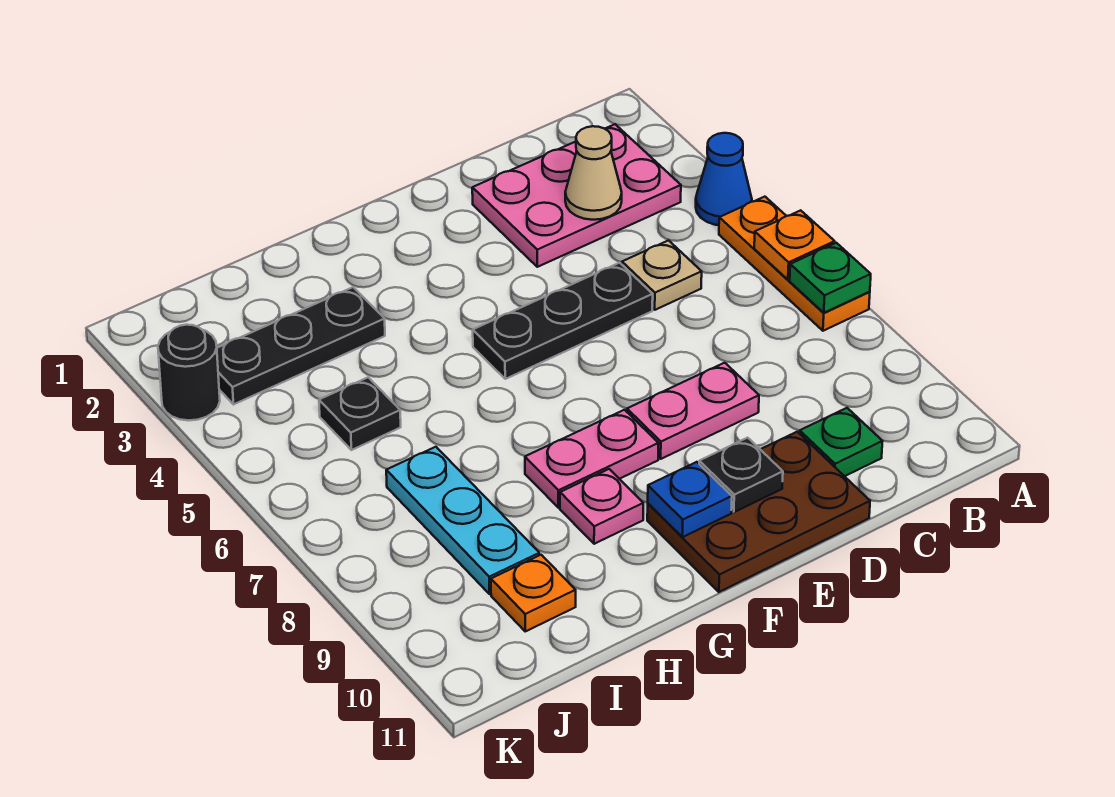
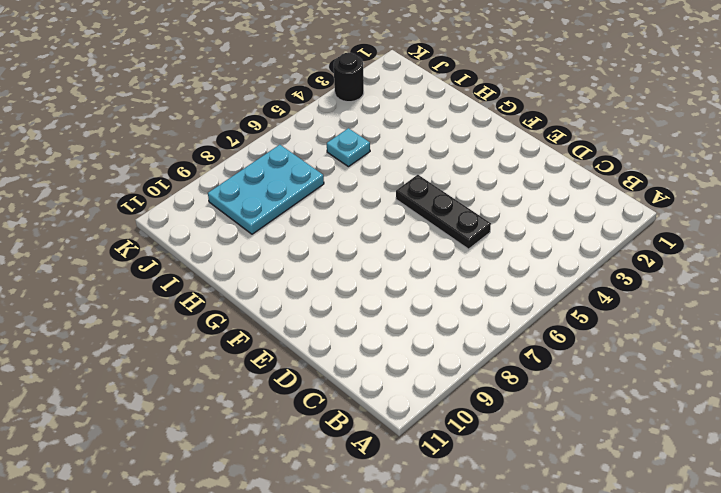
cyan plate I5 level 1 -> black plate I5 level 1
cyan plate I7:J9 level 1 -> cyan plate I7:I9 level 1
none -> blue cone A4 level 1
none -> orange plate A5:A7 level 1
none -> pink plate B2:D3 level 1

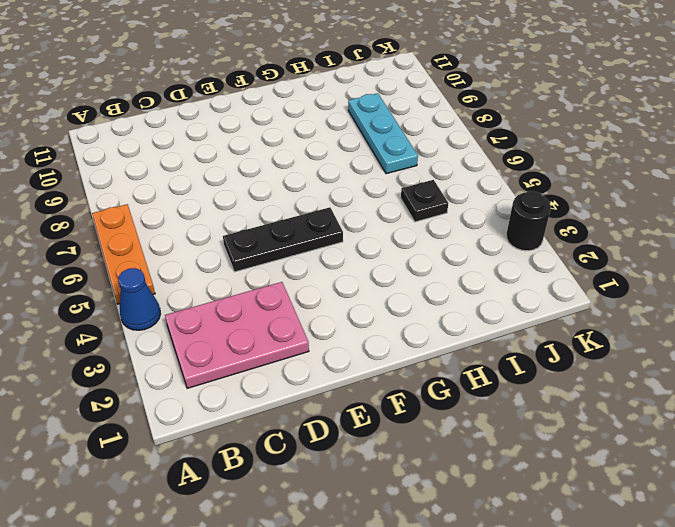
none -> tan plate C5 level 1
none -> green plate C10 level 1
none -> pink plate D8:E8 level 1

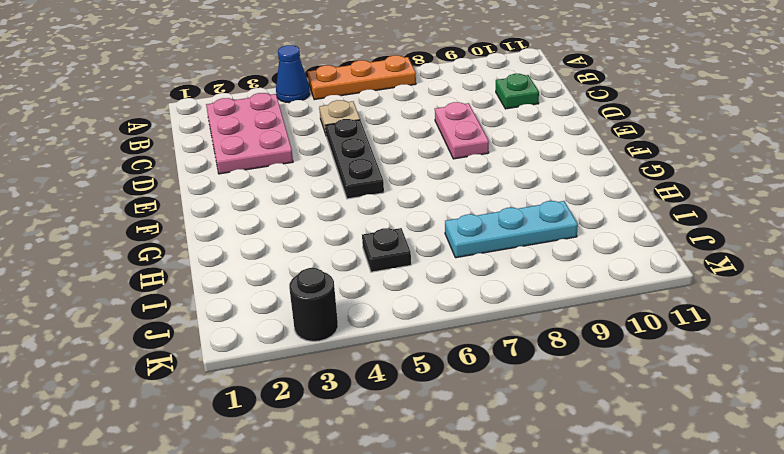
none -> brown plate D10:F11 level 1
none -> pink plate F8:G8 level 1
none -> pink plate G9 level 1

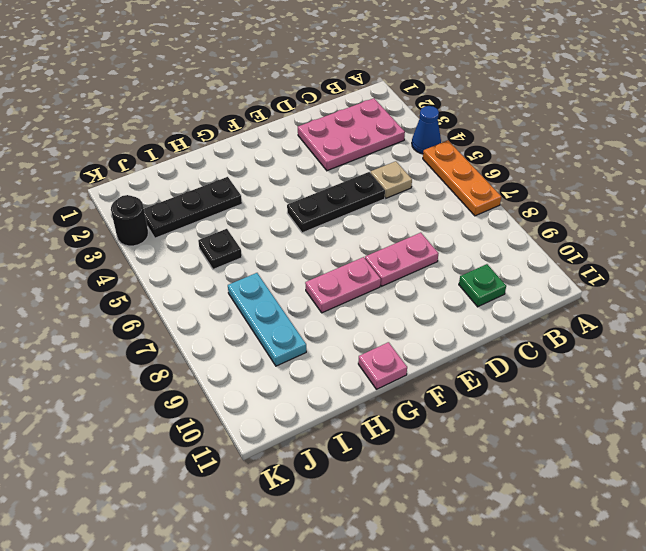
pink plate G11 level 1 -> pink plate G9 level 1
none -> brown plate D10:F11 level 1
none -> orange plate I10 level 1
none -> orange plate A6 level 2

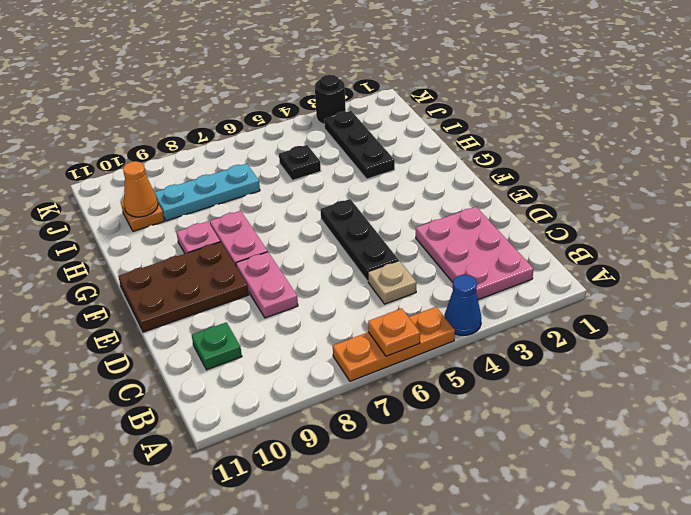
brown plate E9:F11 level 1 -> brown plate D10:F11 level 1
orange cone I10 level 2 -> none
none -> green plate A7 level 2
none -> tan cone C3 level 2
none -> black plate E10 level 2

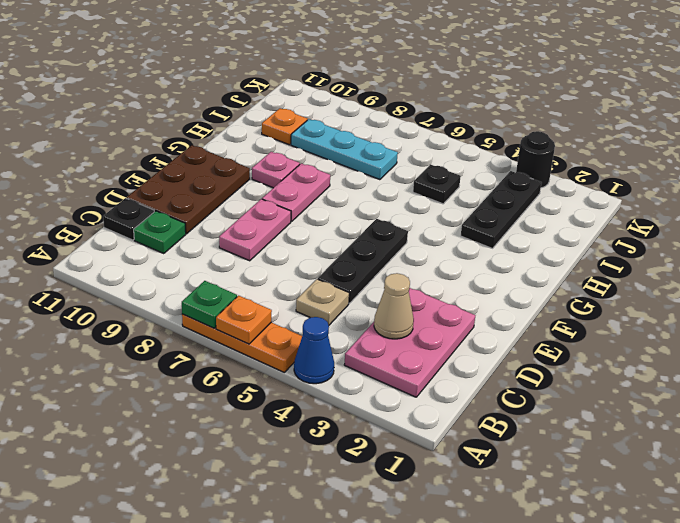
black plate C11 level 1 -> black plate E10 level 2
none -> blue plate F10 level 2

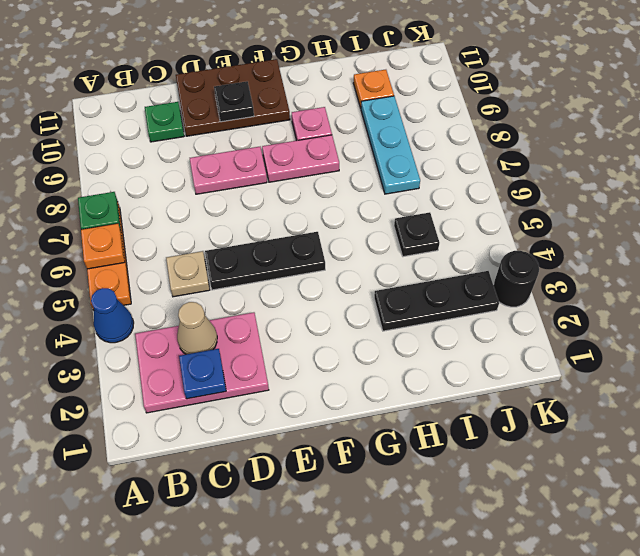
blue plate C2 level 2 -> blue plate F10 level 2

